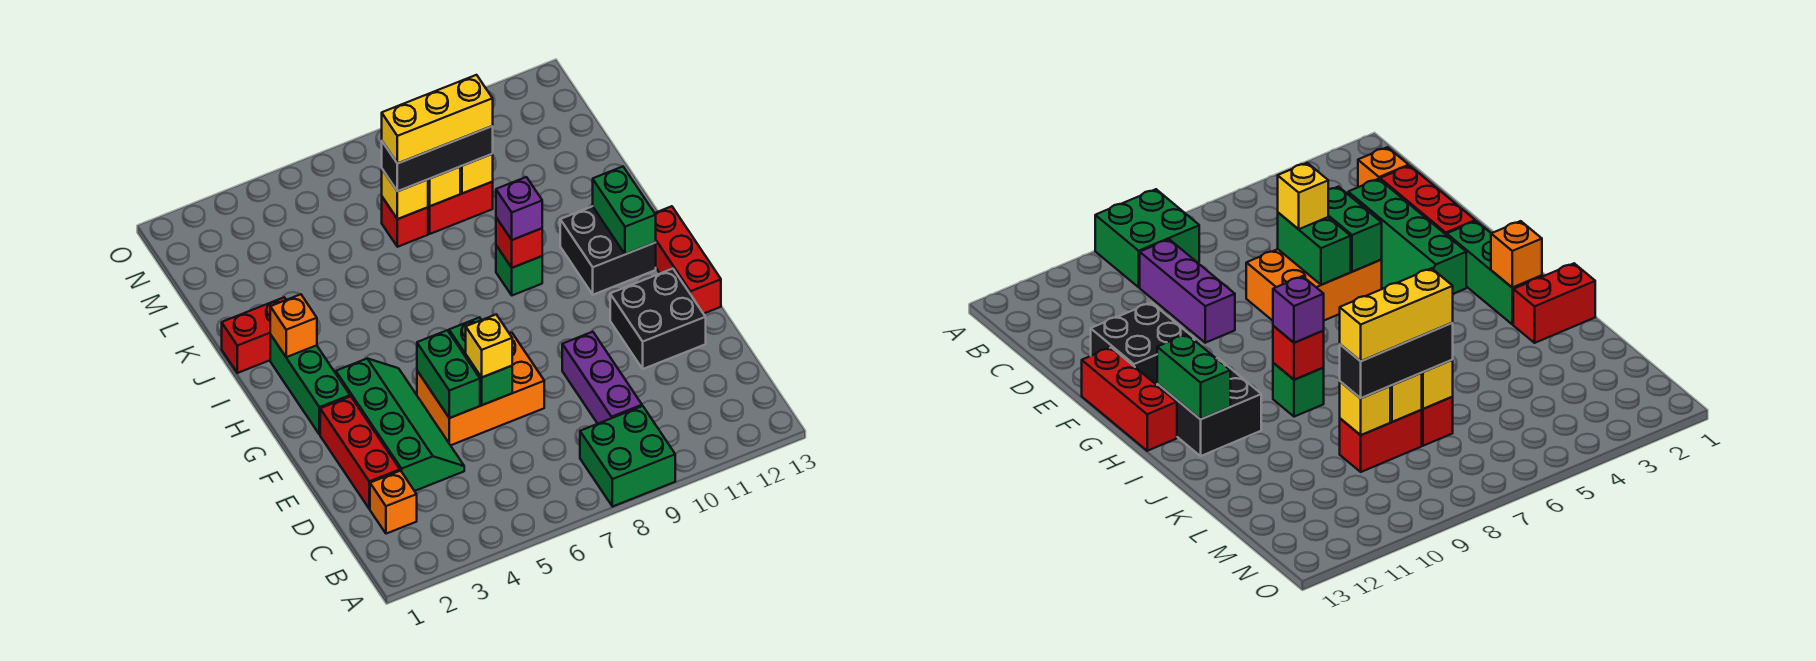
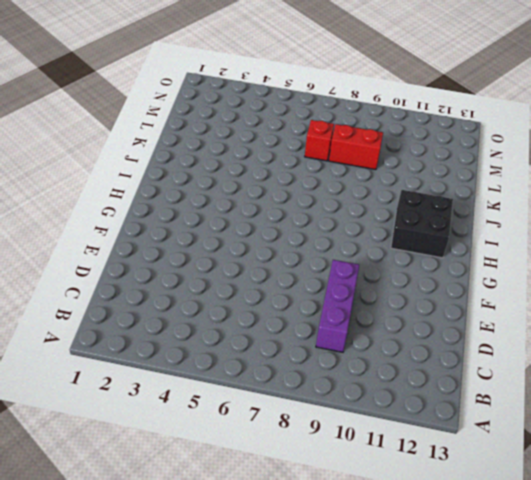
none -> green brick A8:B9 level 1
none -> orange brick C2 level 1
none -> red brick D2:F2 level 1

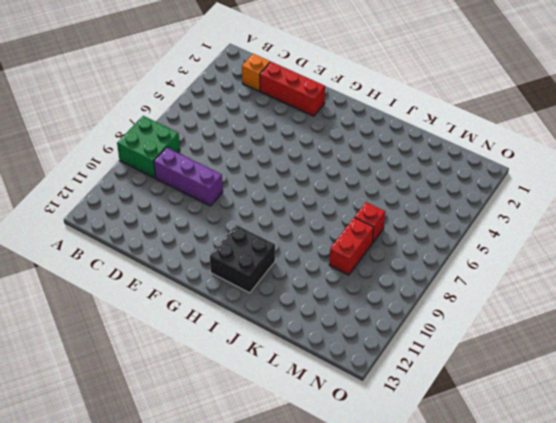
none -> green slope D3:G4 level 1 top 3
none -> orange brick E5:F7 level 1
none -> black brick E11:F12 level 1

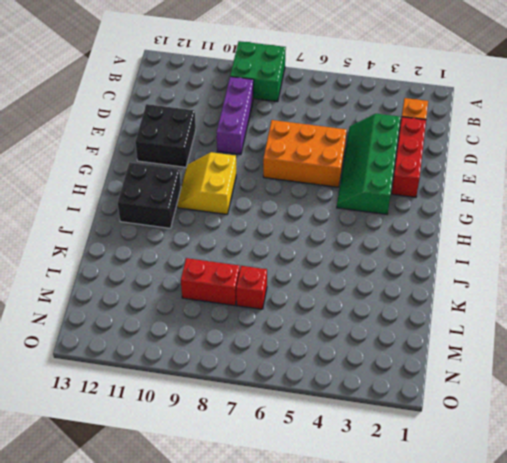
yellow slope G9:H10 level 1 top 9 -> none
none -> red brick F13:H13 level 1
none -> green brick G2:I2 level 1
none -> green brick I9 level 1

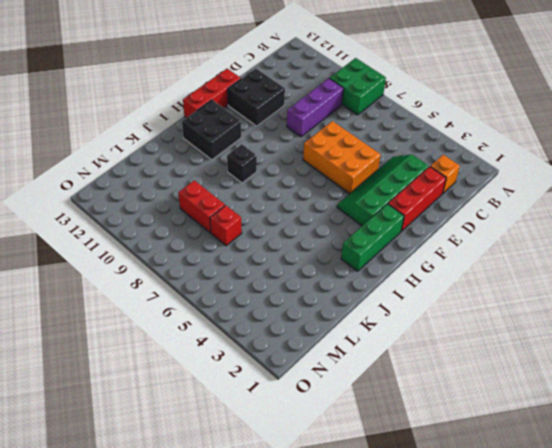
black brick I9 level 1 -> green brick I9 level 1
none -> red brick J1:J2 level 1
none -> green brick E5:F5 level 2
none -> green brick E6:F6 level 2

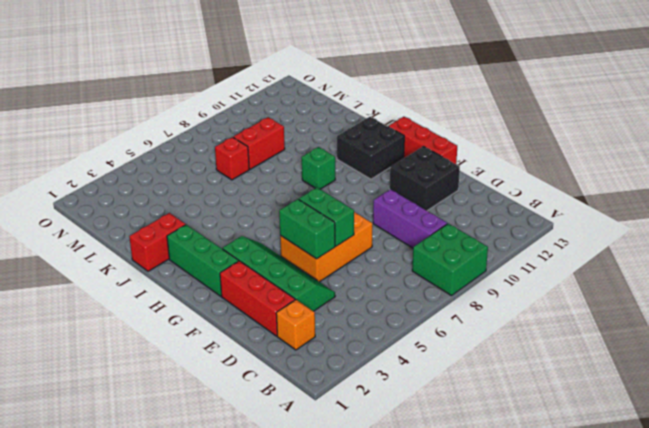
none -> green brick H12:I12 level 2
none -> orange brick I2 level 2
none -> red brick I9 level 2

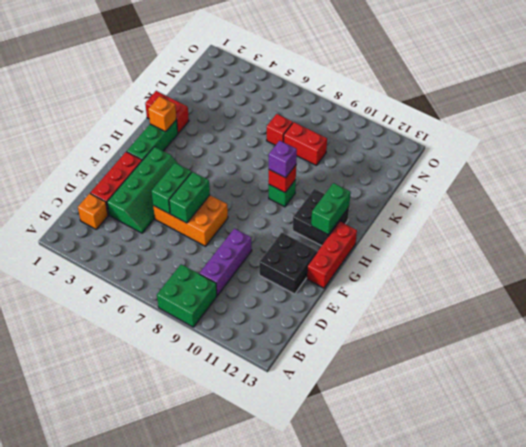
none -> yellow brick L7 level 2
none -> yellow brick L8 level 2
none -> yellow brick L9 level 2

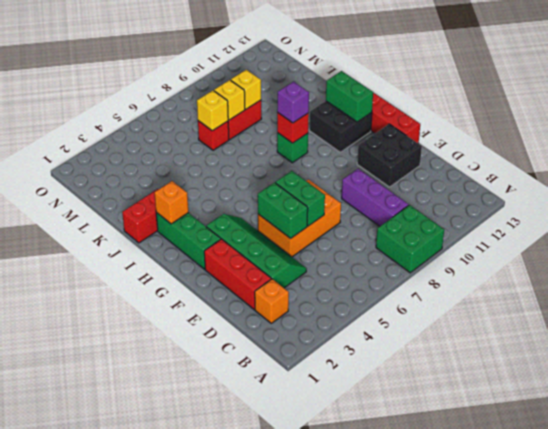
none -> yellow brick E6 level 3
none -> black brick L7:L9 level 3
none -> yellow brick L7:L9 level 4

